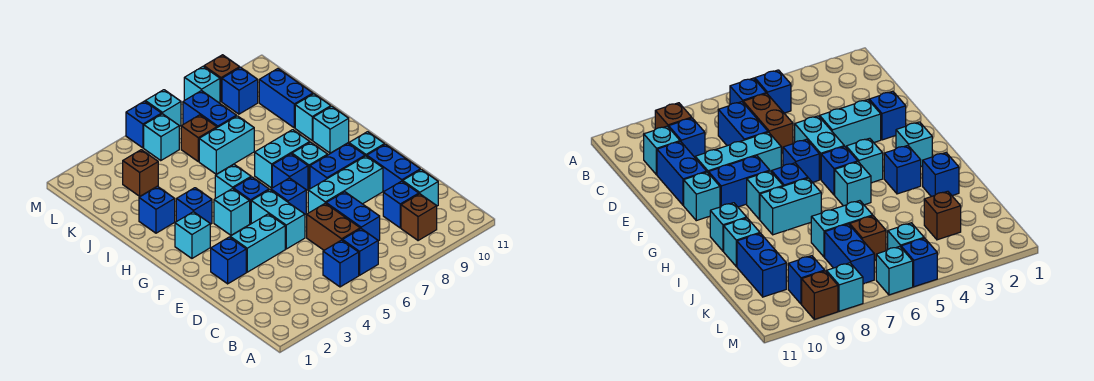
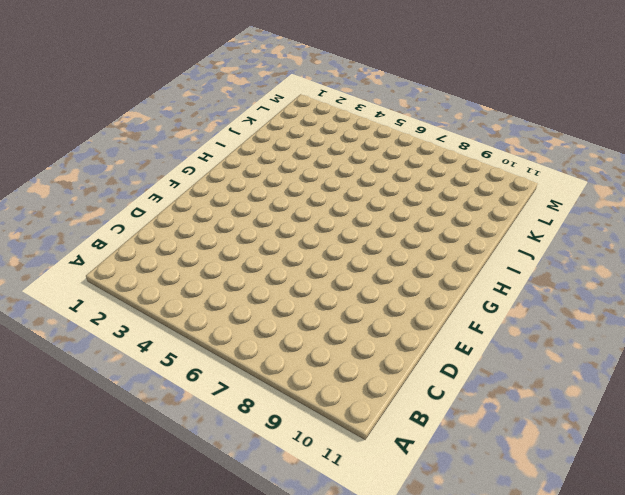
none -> blue brick B5 level 1
none -> blue brick B6 level 1
none -> brown brick B9 level 1
none -> brown brick C6:D6 level 1

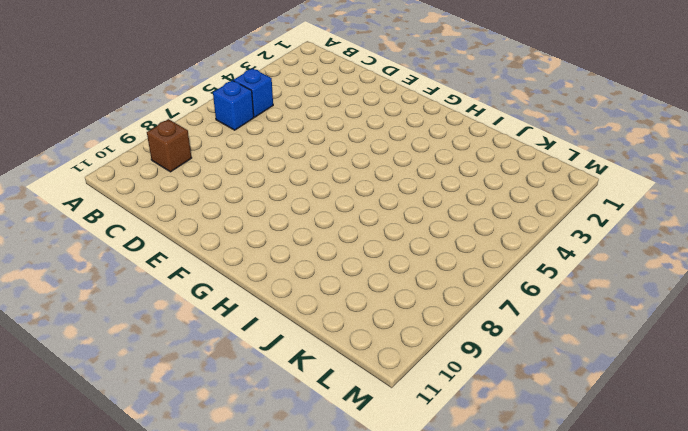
none -> brown brick C6:D6 level 1
none -> blue brick C7:D7 level 1
none -> blue brick C9 level 1
none -> cyan brick C10 level 1

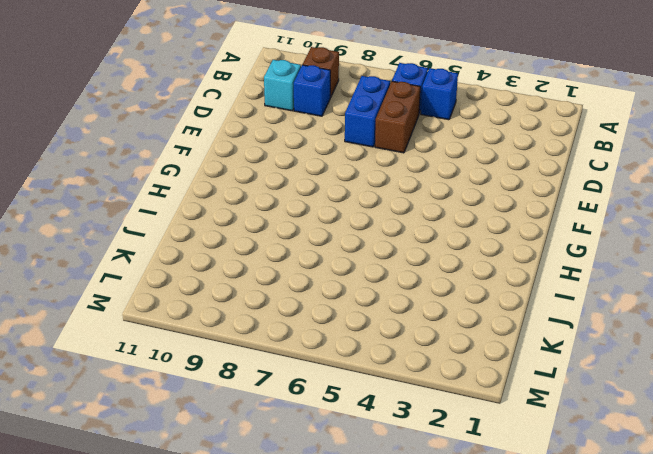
none -> blue brick D10:E10 level 1
none -> blue brick E2 level 1
none -> cyan brick E3:E4 level 1
none -> cyan brick E5:F5 level 1

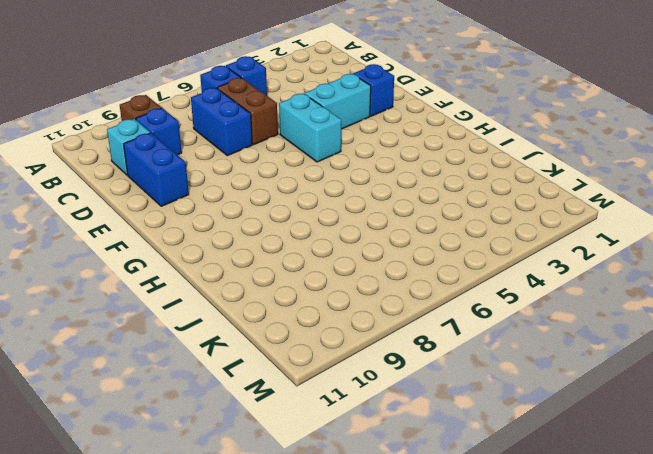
none -> cyan brick E7:E9 level 1
none -> blue brick F6 level 1
none -> blue brick F8:F9 level 1
none -> cyan brick F10 level 1

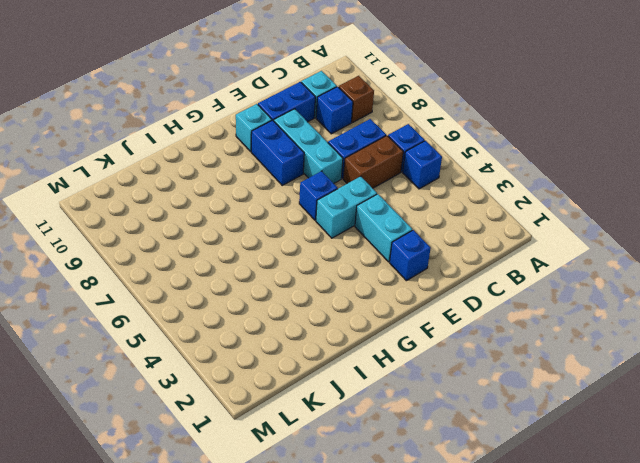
none -> cyan brick G2 level 1
none -> cyan brick G4 level 1
none -> blue brick G5 level 1
none -> blue brick G7 level 1

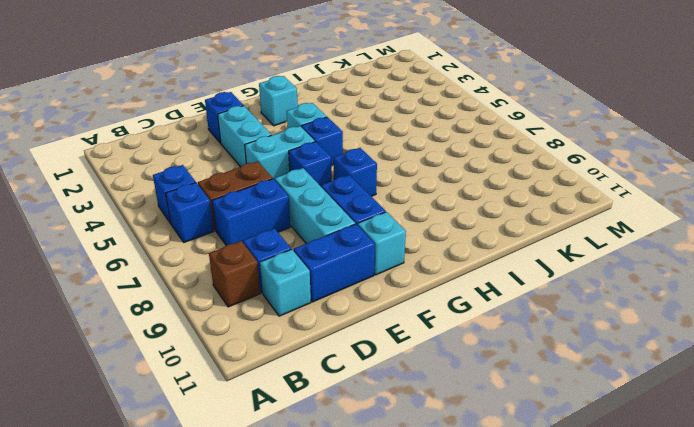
none -> cyan brick G8 level 1
none -> blue brick H3 level 1
none -> cyan brick H5 level 1
none -> cyan brick H7:H8 level 1

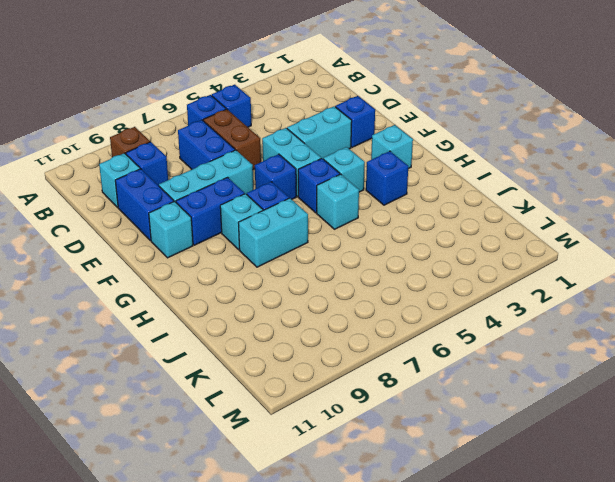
none -> cyan brick H10 level 1
none -> blue brick I2 level 1
none -> cyan brick I10 level 1
none -> cyan brick J6:J7 level 1

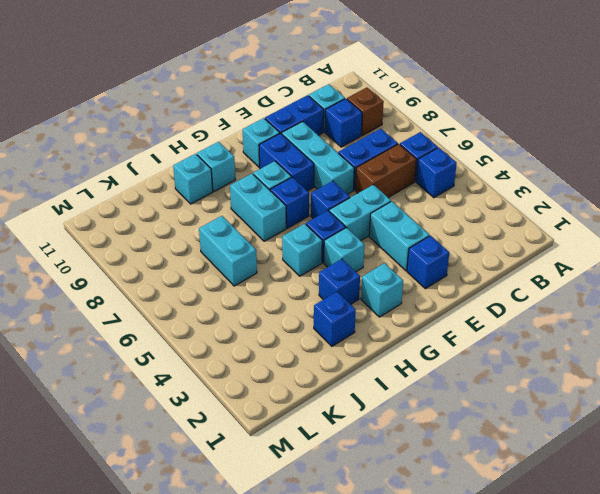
none -> blue brick J10:K10 level 1
none -> brown brick K3 level 1
none -> brown brick K6 level 1
none -> blue brick K7:L7 level 1

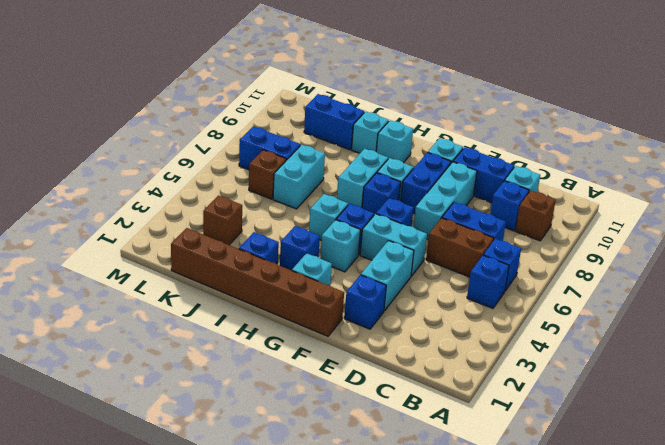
brown brick F1:K1 level 1 -> none
none -> cyan brick L5 level 1
none -> blue brick L9 level 1
none -> blue brick M5 level 1
none -> cyan brick M6 level 1

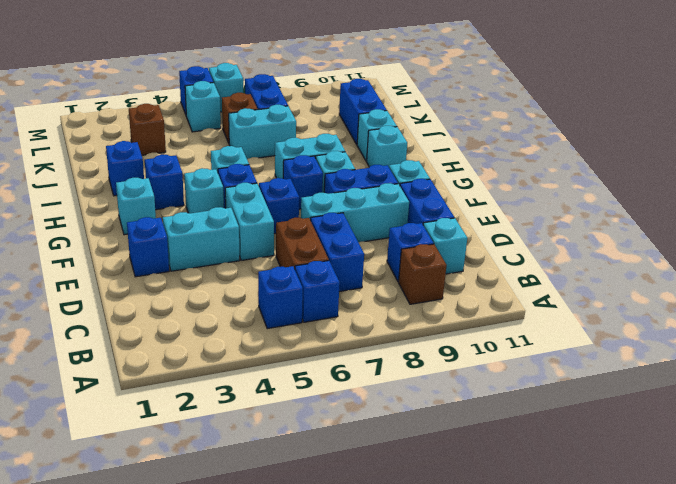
none -> blue brick L9 level 1
none -> cyan brick M8 level 1
none -> brown brick M9 level 1

